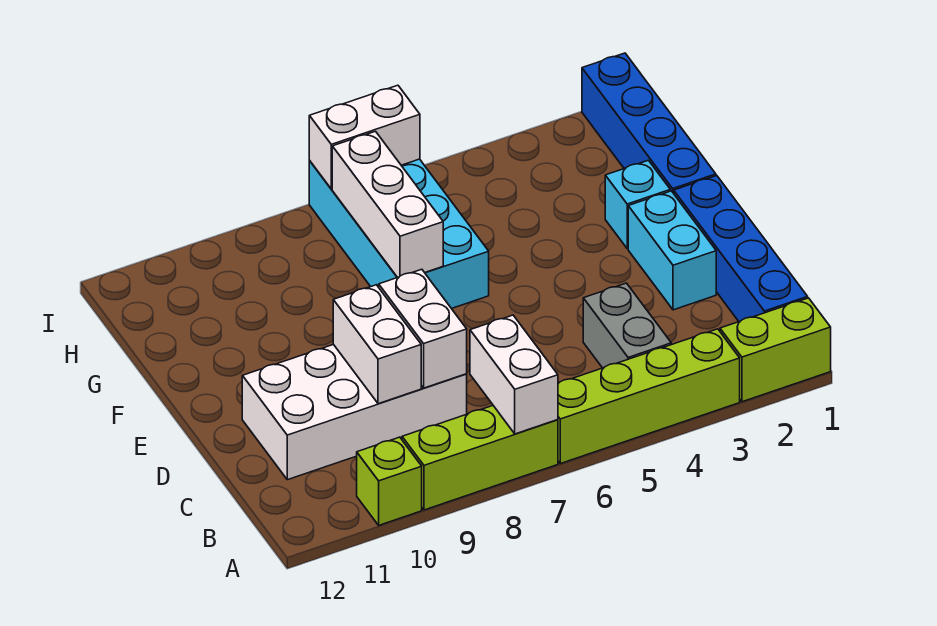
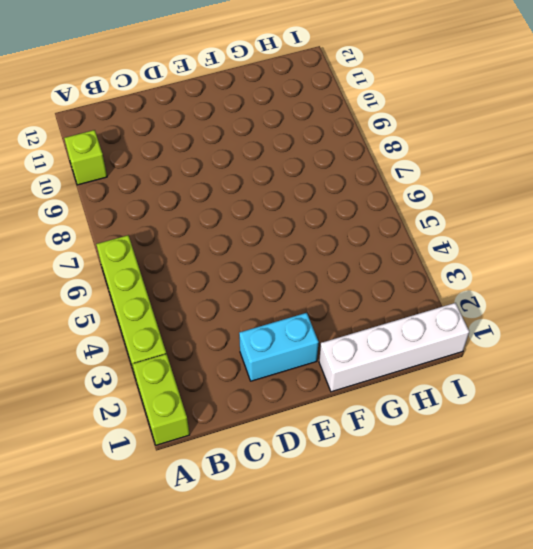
white brick F1:I1 level 1 -> blue brick F1:I1 level 1
none -> lime brick A7:A9 level 1
none -> blue brick B1:E1 level 1
none -> grey brick B4:C4 level 1

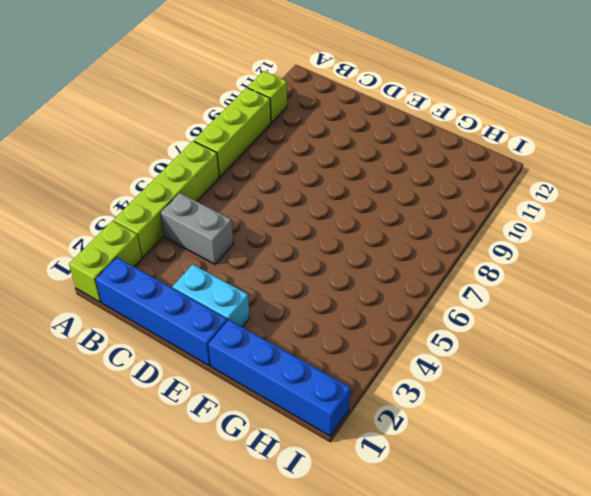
none -> white brick C8:D11 level 1
none -> cyan brick F2 level 1
none -> cyan brick F6:I7 level 1

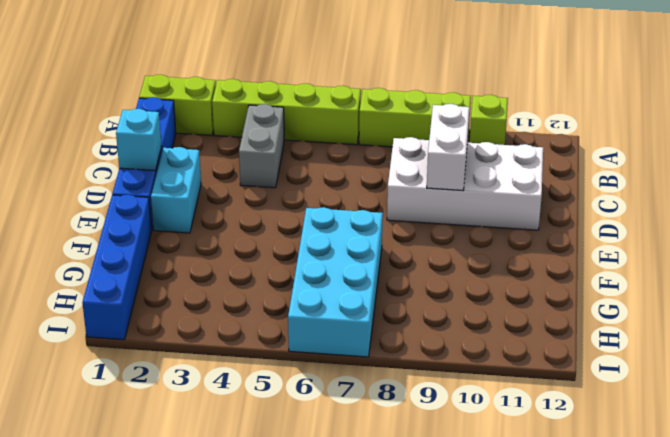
cyan brick D1 level 2 -> cyan brick F2 level 1
none -> white brick A7:B7 level 2
none -> white brick C8:D8 level 2
none -> white brick F7:H7 level 2

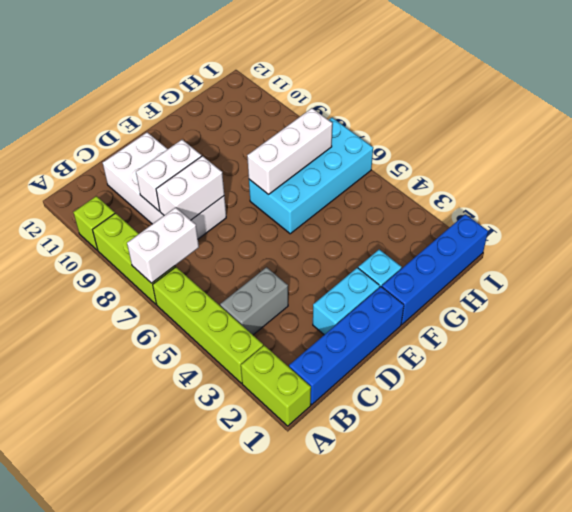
none -> white brick I6:I7 level 2

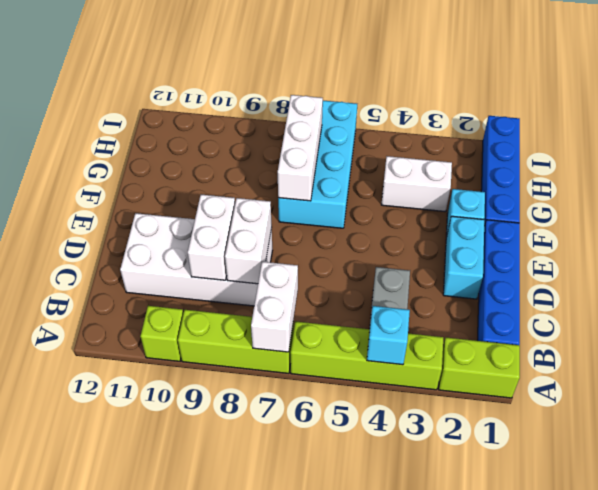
cyan brick A4 level 2 -> none
white brick G3:G4 level 1 -> white brick I6:I7 level 2

